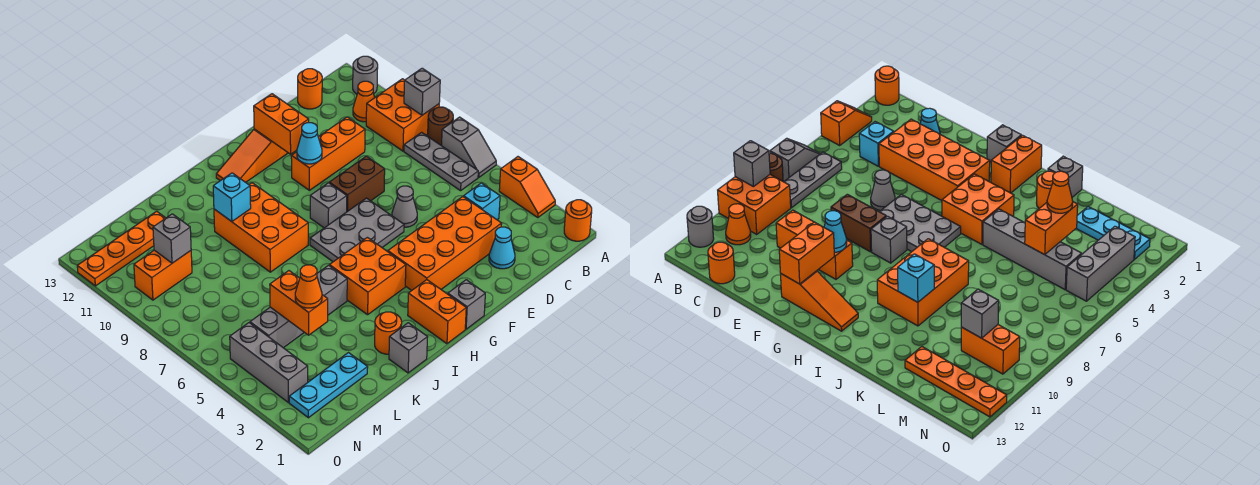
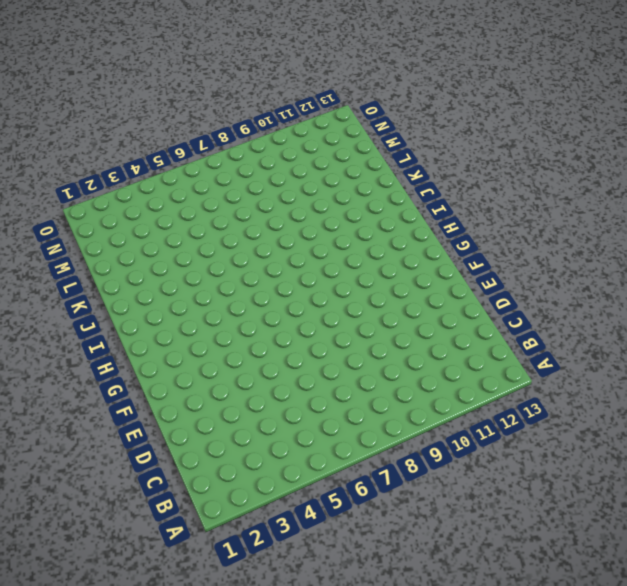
none -> orange round brick A1 level 1
none -> orange slope A3:A4 level 1 top 4
none -> grey slope A6:A7 level 1 top 7
none -> brown round brick A8 level 1

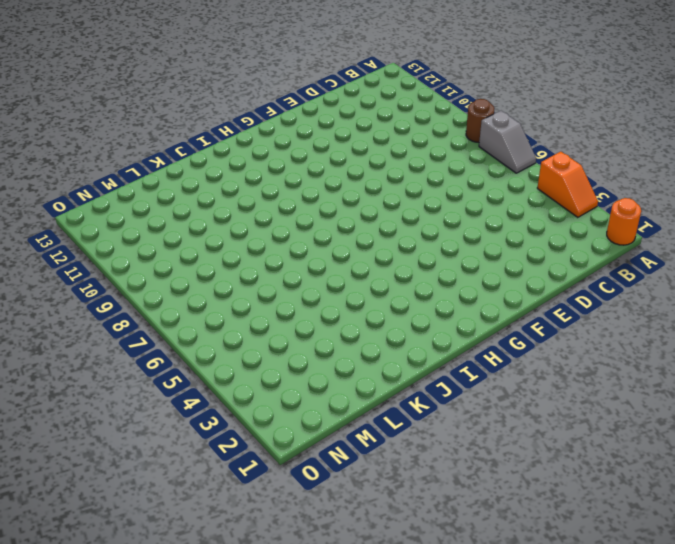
none -> orange brick A9:B10 level 1
none -> grey round brick A12 level 1
none -> grey plate B6:B8 level 1
none -> orange cone B11 level 1

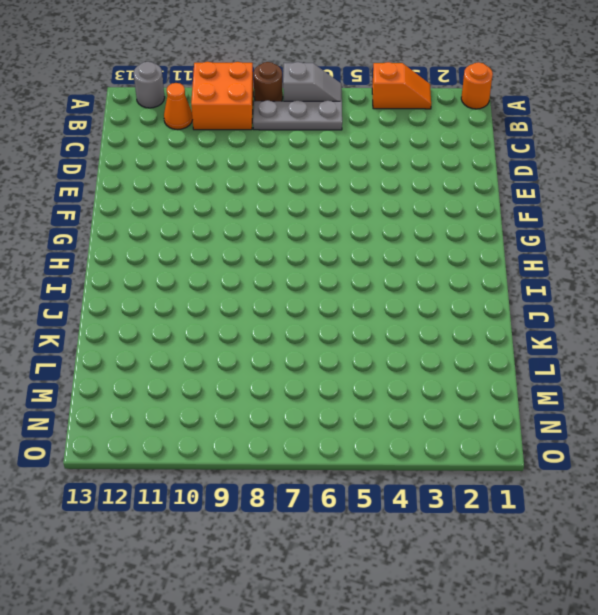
none -> cyan brick C4 level 1
none -> orange round brick C13 level 1
none -> cyan cone D2 level 1
none -> orange brick D3:G4 level 1

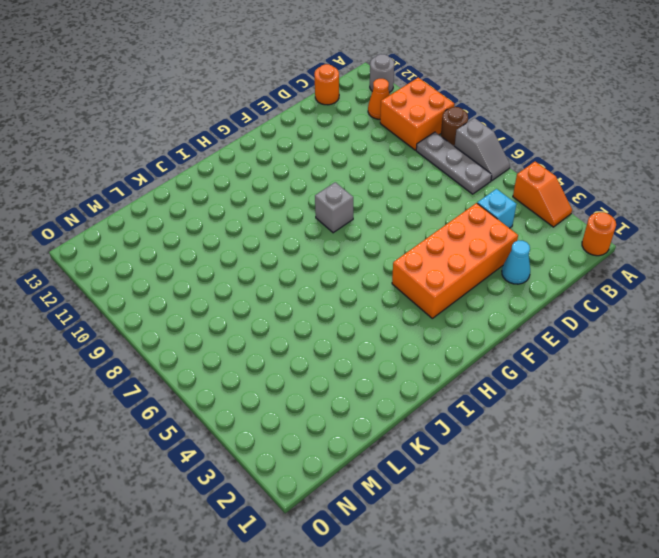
none -> orange brick D10:F10 level 1
none -> grey cone E6 level 1
none -> brown brick E8:F8 level 1
none -> grey plate F6:H7 level 1

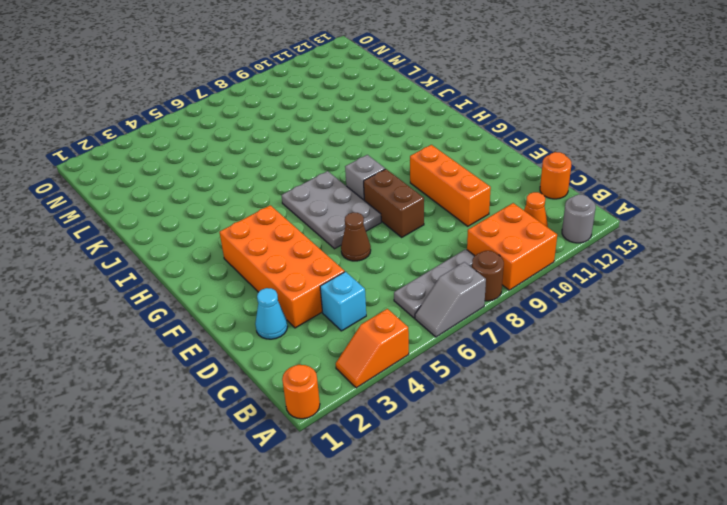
brown cone E6 level 1 -> grey cone E6 level 1
none -> orange slope F12:H12 level 1 top F
none -> grey brick G1 level 1
none -> orange brick H1:H2 level 1
none -> orange brick H4:I5 level 1

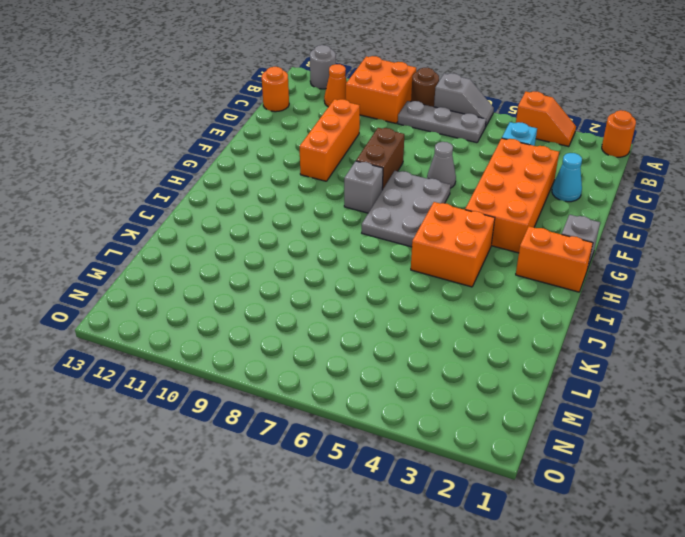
none -> orange slope F12:H12 level 1 top F
none -> orange brick I8:J10 level 1
none -> grey brick J1 level 1
none -> orange round brick J2 level 1

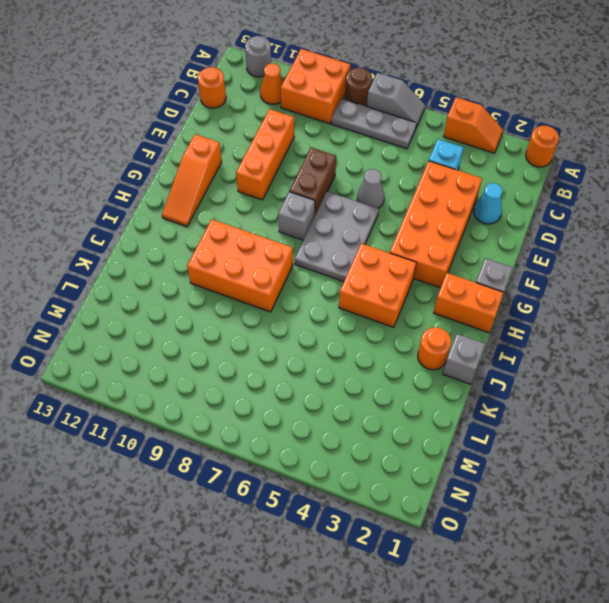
none -> grey brick J5:M5 level 1
none -> cyan plate L2:N2 level 1
none -> orange plate L12:O12 level 1
none -> orange brick M10:N10 level 1

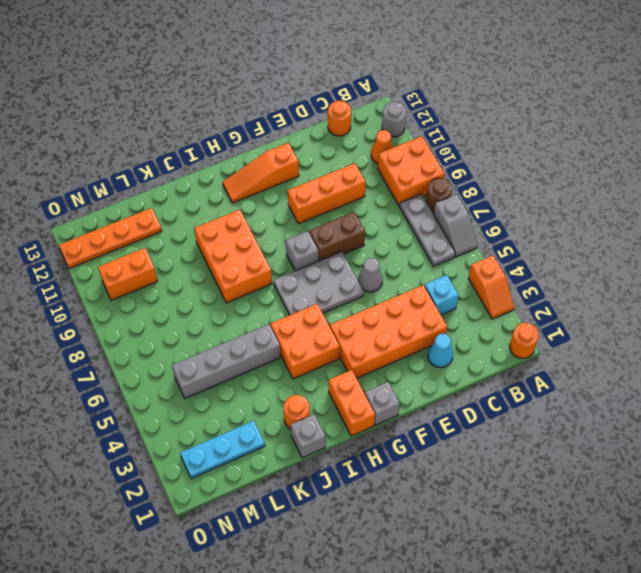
none -> grey brick N3:N5 level 1
none -> grey brick A9 level 2
none -> cyan cone F10 level 2
none -> orange brick F11:F12 level 2

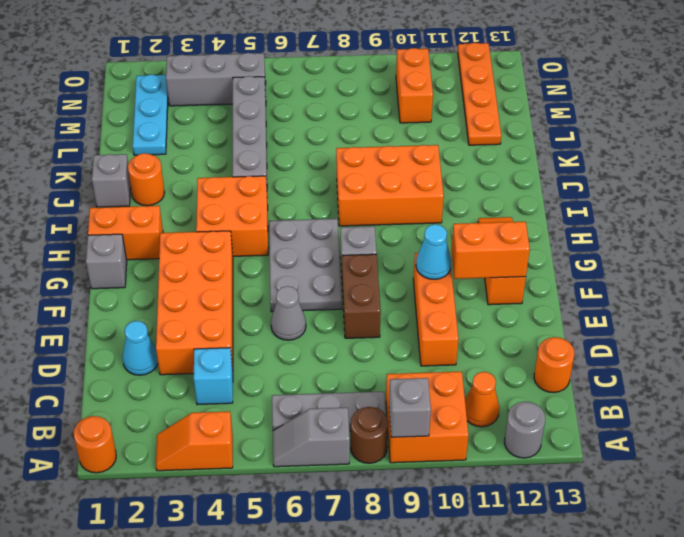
none -> cyan brick J10 level 2
none -> orange brick L4:L5 level 2
none -> grey brick M10 level 2
none -> orange cone L4 level 3

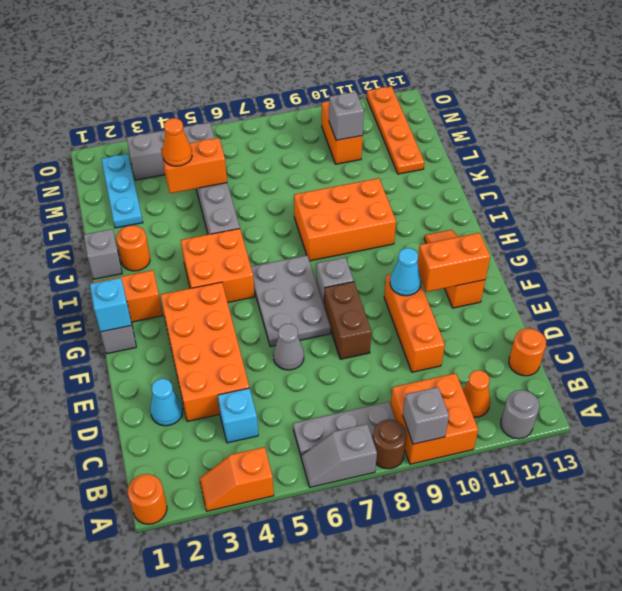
cyan brick G1 level 2 -> cyan brick J10 level 2

